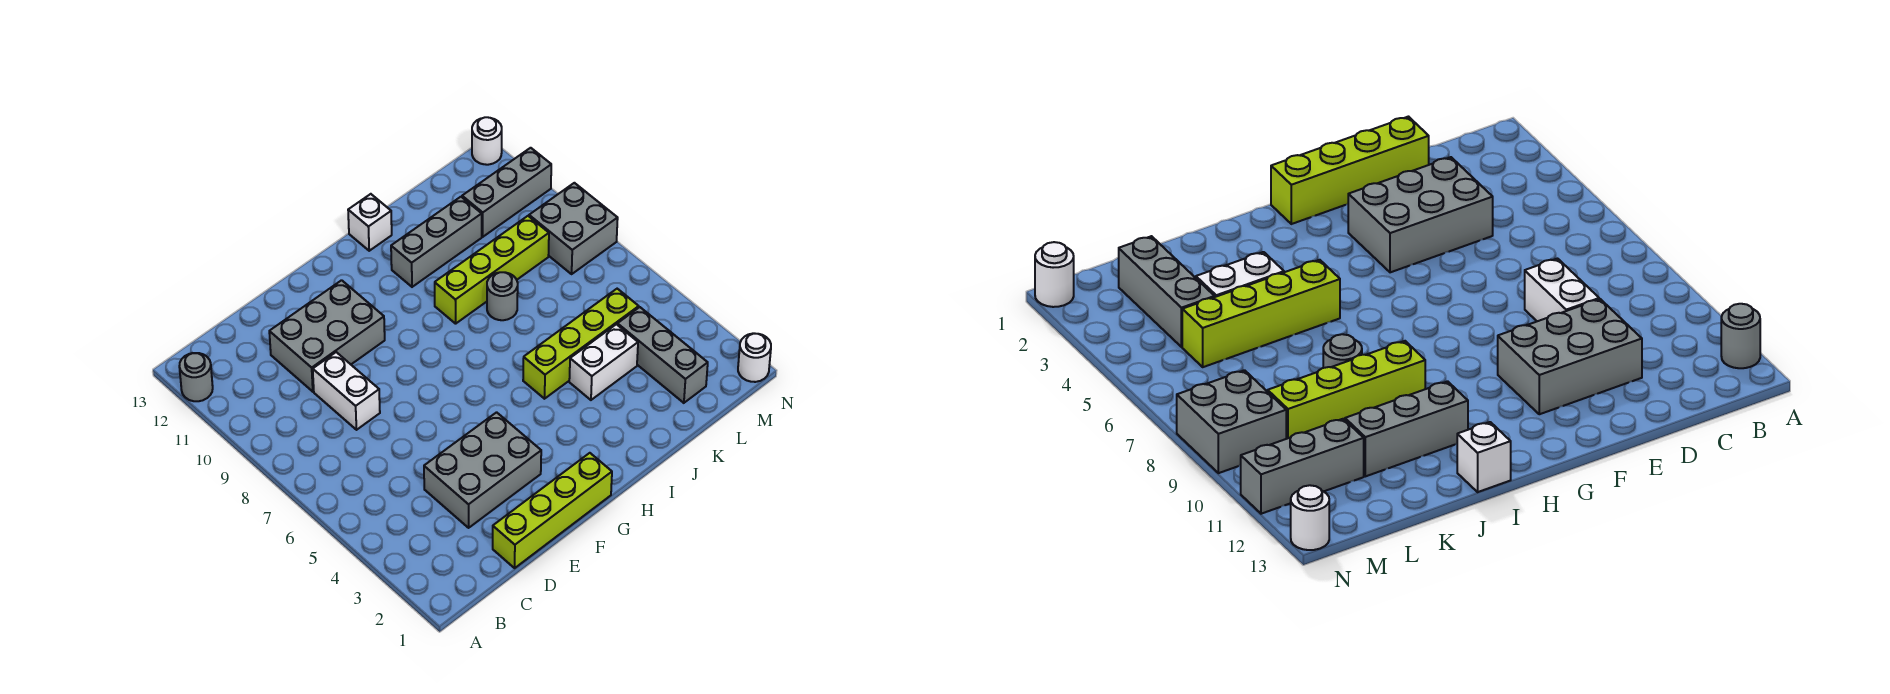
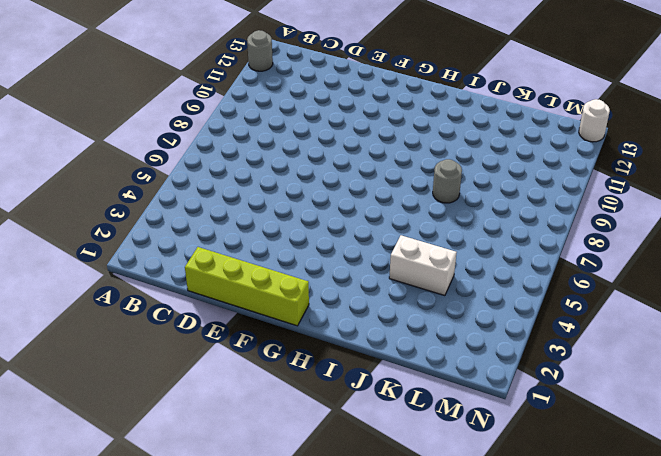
none -> grey brick D3:F4 level 1
none -> white brick D8:D9 level 1
none -> grey brick D10:F11 level 1

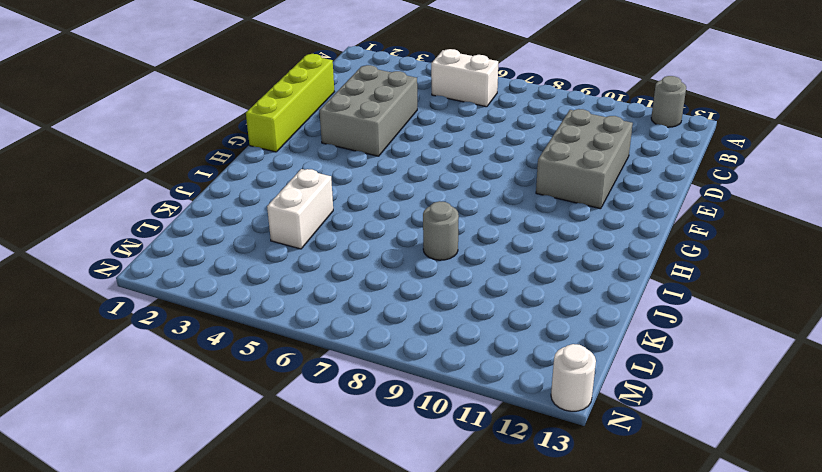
white brick B5:B6 level 1 -> white brick D8:D9 level 1
none -> lime brick I5:L5 level 1
none -> lime brick I9:L9 level 1
none -> grey brick I11:K11 level 1

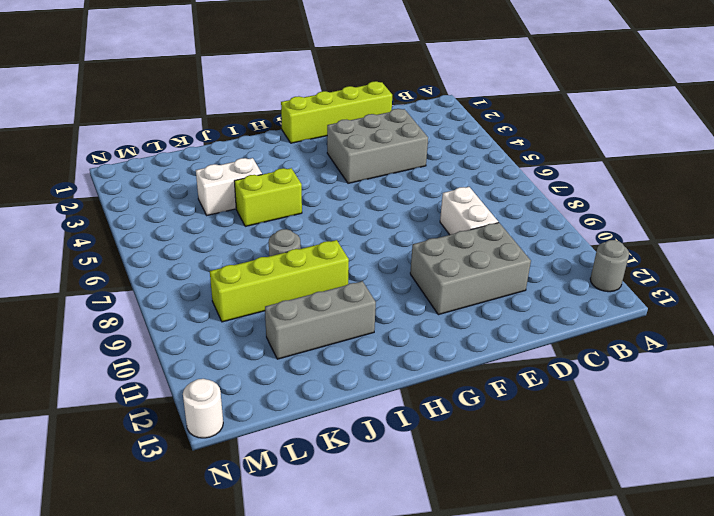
lime brick I5:J5 level 1 -> lime brick I5:L5 level 1
none -> white brick I13 level 1
none -> grey brick L2:L4 level 1
none -> grey brick L11:N11 level 1

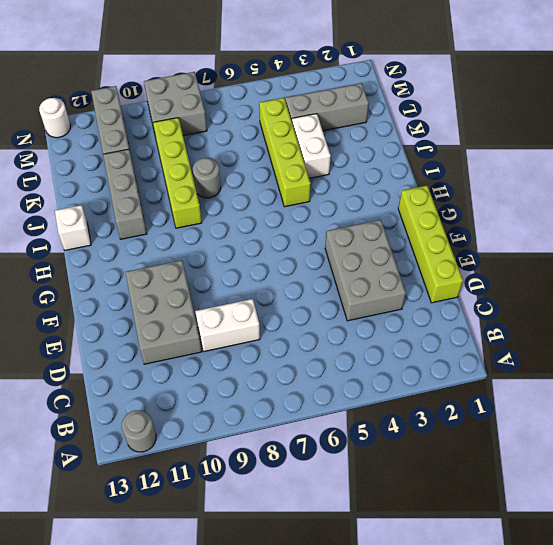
none -> white round brick N1 level 1

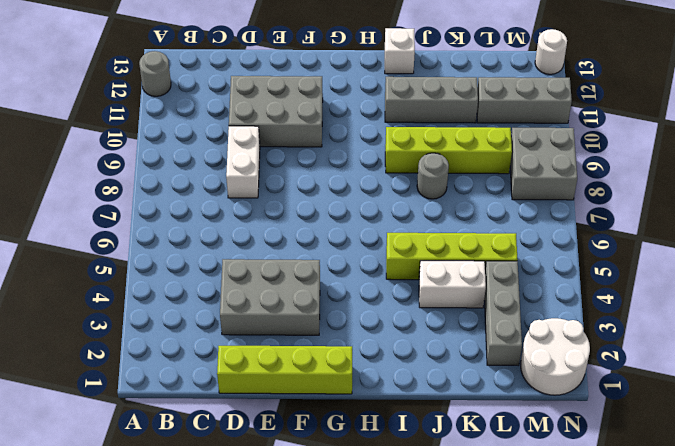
white round brick M1:N2 level 1 -> white round brick N1 level 1

